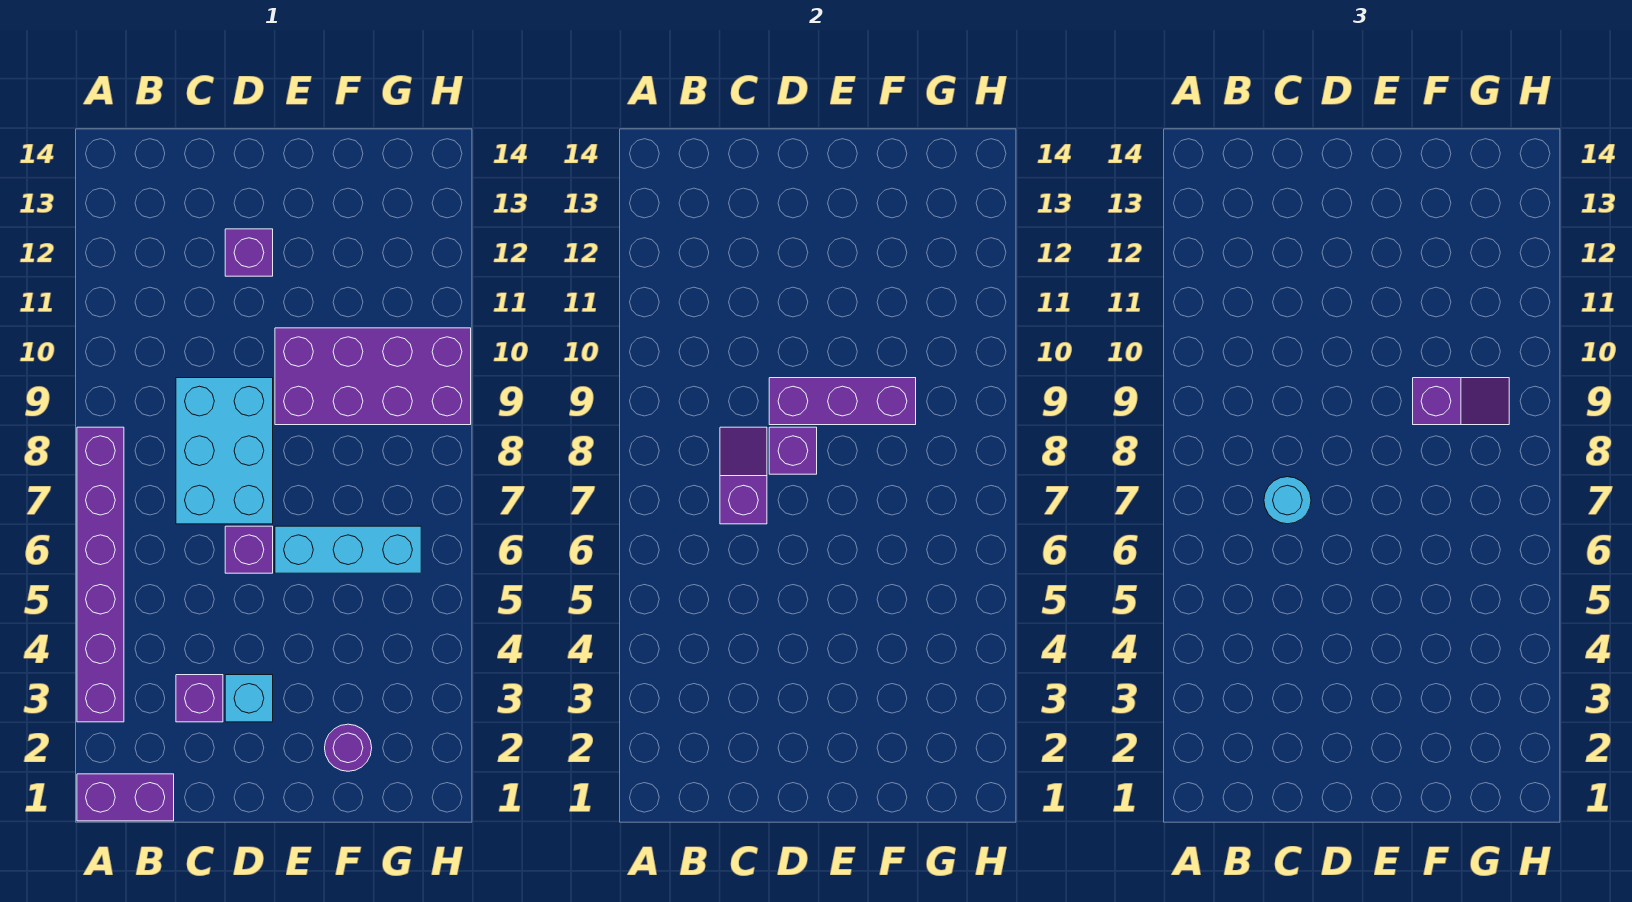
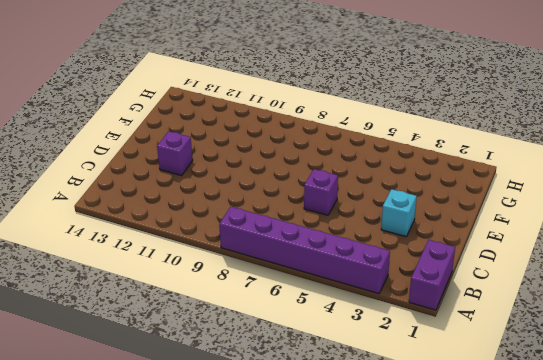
none -> purple brick C3 level 1
none -> cyan brick C7:D9 level 1
none -> cyan brick E6:G6 level 1

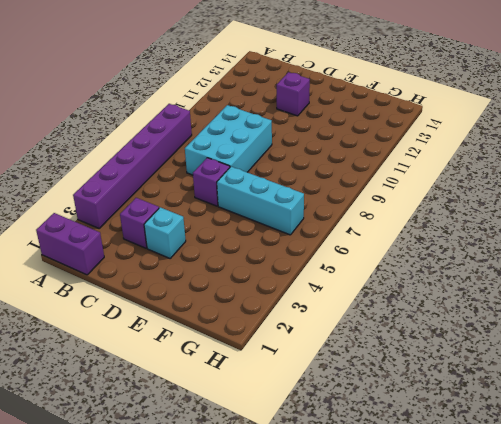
none -> purple brick E9:H10 level 1
none -> purple round brick F2 level 1
none -> purple slope C7:C8 level 2 top 7

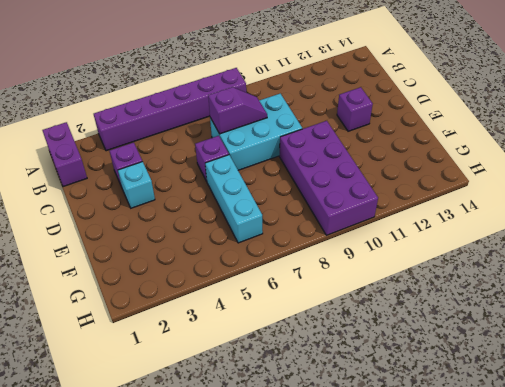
none -> purple round brick F2 level 1
none -> purple brick D8 level 2
none -> purple brick D9:F9 level 2

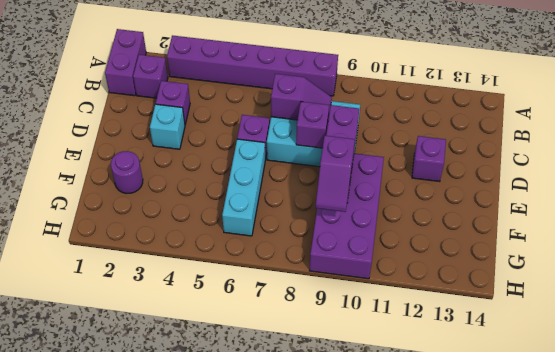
purple brick B2 level 1 -> none
none -> cyan round brick C7 level 3

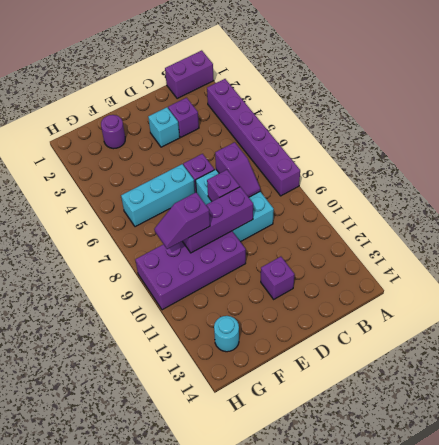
cyan round brick G13 level 1 -> cyan round brick C7 level 3

